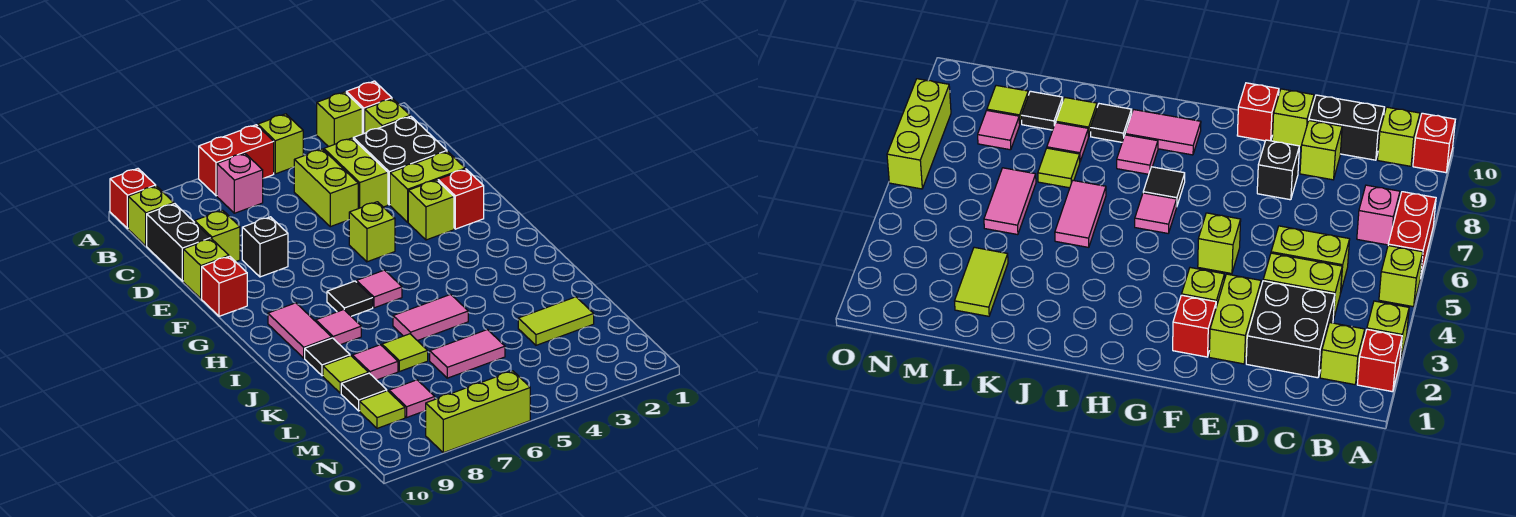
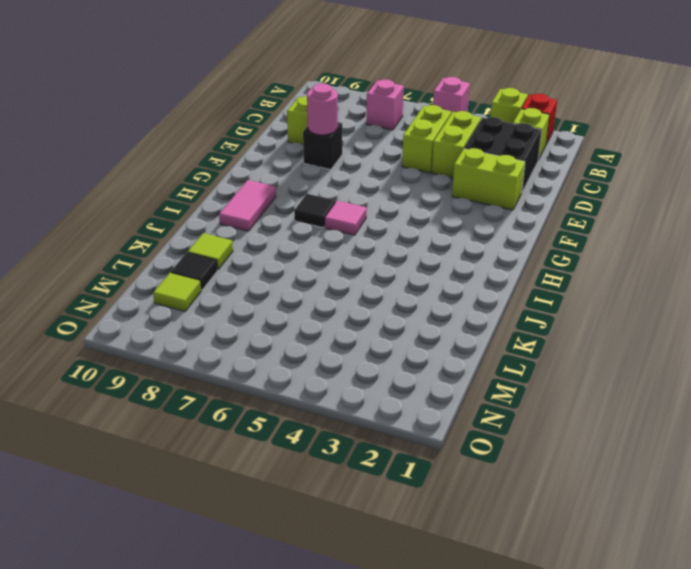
pink brick A5 level 1 -> lime brick A5 level 1
pink round brick E8 level 2 -> none
none -> red brick A6:A7 level 1
none -> red brick A10 level 1
none -> lime brick B10 level 1
none -> black brick C10:D10 level 1

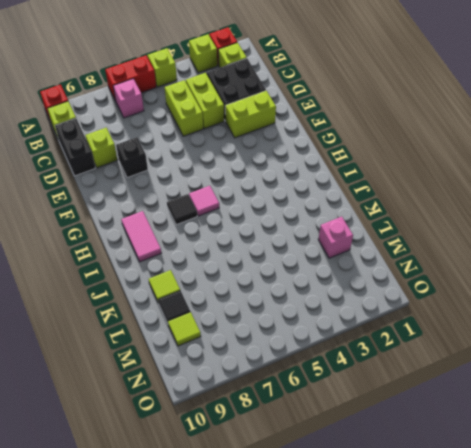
pink brick L2 level 1 -> lime tile L2:L3 level 1
none -> lime brick E10 level 1
none -> red brick F2 level 1
none -> lime brick F3 level 1
none -> lime brick F5 level 1

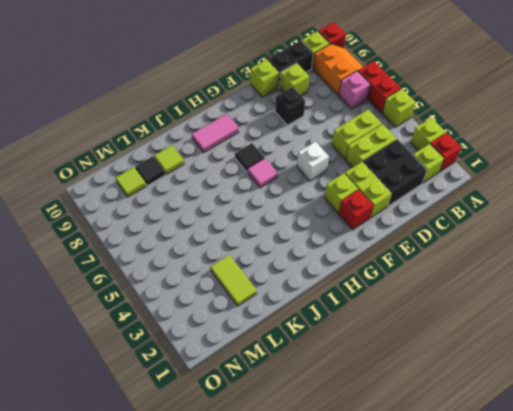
orange slope A8:B9 level 1 top B -> none
white brick F5 level 1 -> lime brick F5 level 1
none -> red brick F10 level 1
none -> pink tile I8 level 1
none -> pink tile J5:J6 level 1
none -> black tile J9 level 1

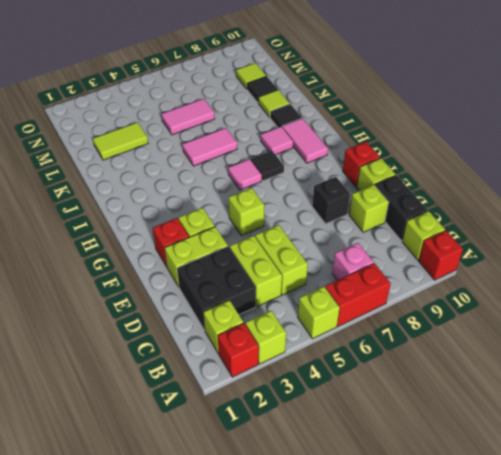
none -> lime tile K7 level 1
none -> pink tile K8 level 1
none -> pink tile M8 level 1
none -> lime brick O6:O8 level 1

